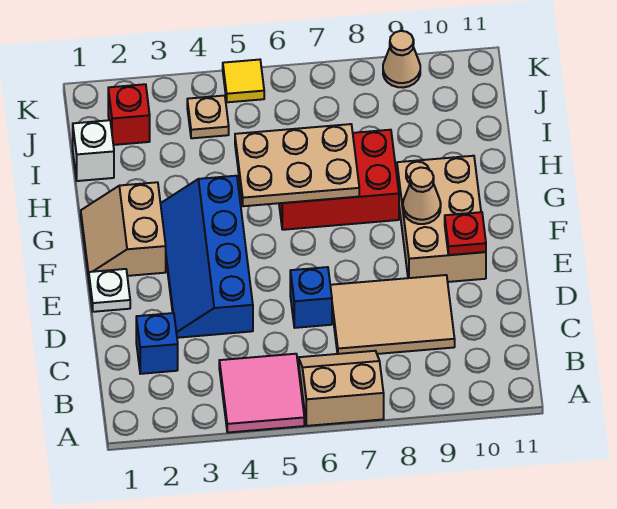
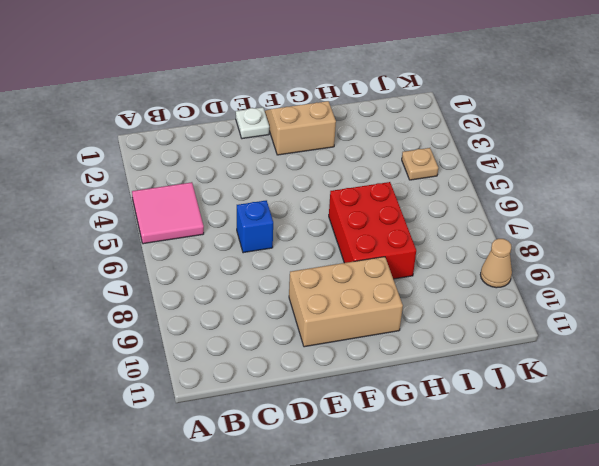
none -> tan slope A6:B7 level 1 top A
none -> blue brick C2 level 1
none -> tan tile C7:D9 level 1

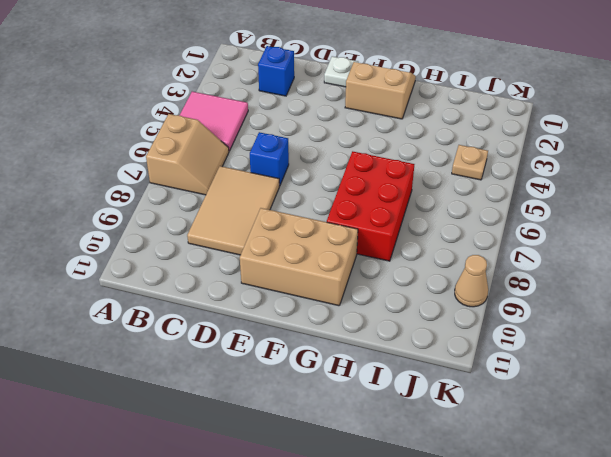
none -> blue slope D3:G4 level 1 top 4
none -> white brick I1 level 1
none -> red brick J2 level 1

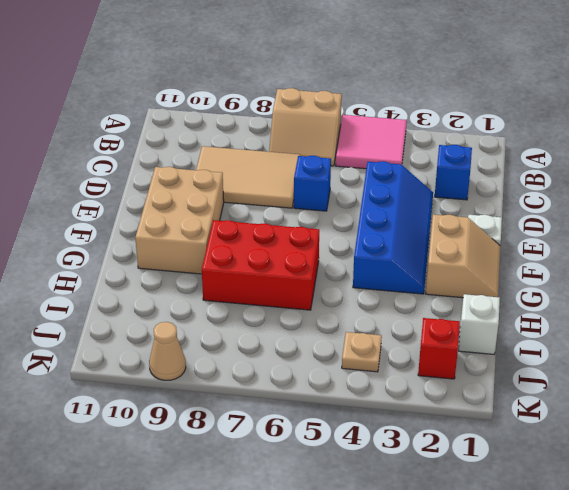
none -> yellow tile K5 level 1
none -> red plate E10 level 2
none -> tan cone F9 level 2

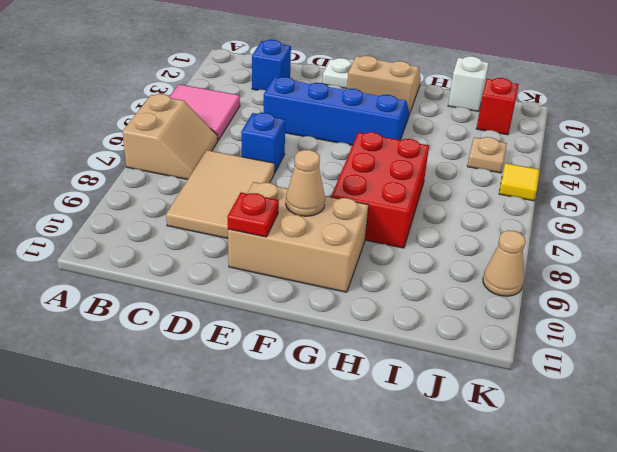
none -> tan plate G5:H7 level 2

